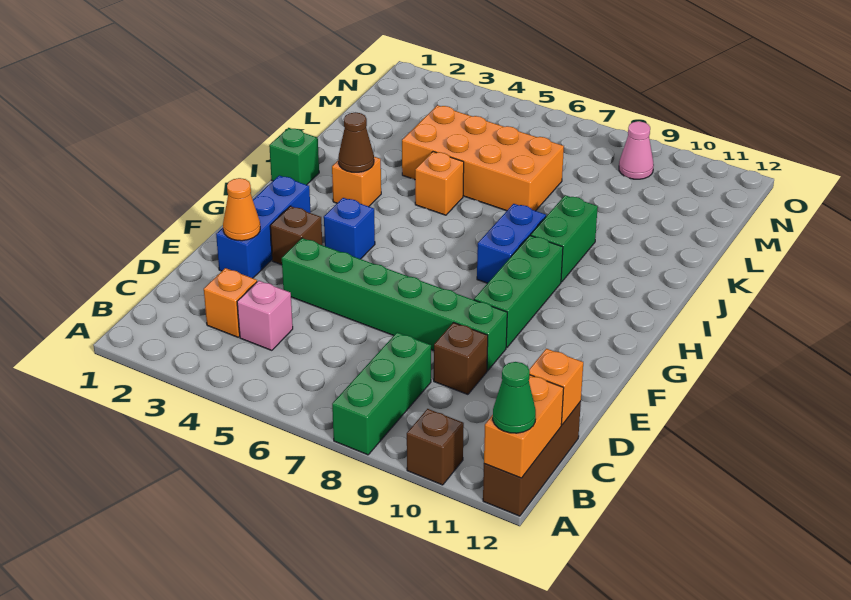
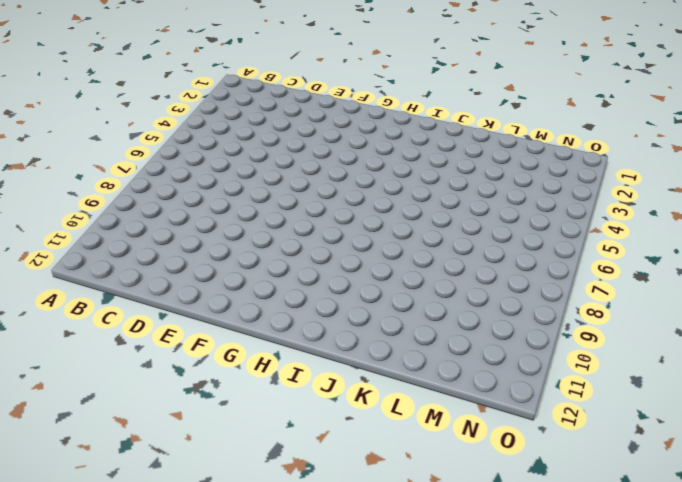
none -> green brick A8:C8 level 1
none -> brown brick A10 level 1
none -> brown brick A12:C12 level 1

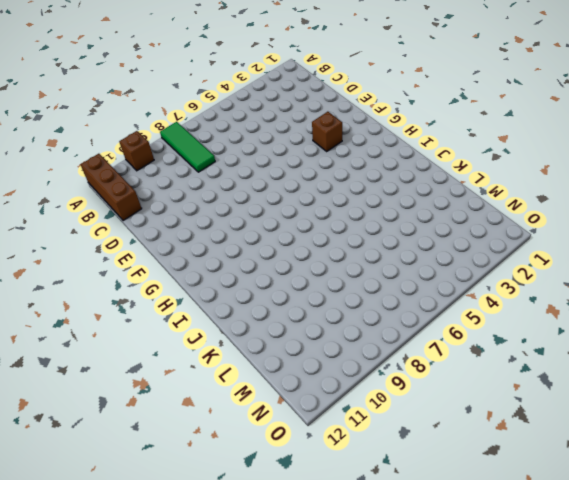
green tile A8:C8 level 1 -> green brick A8:C8 level 1
none -> orange brick C3 level 1
none -> pink brick C4 level 1
none -> brown brick D9 level 1

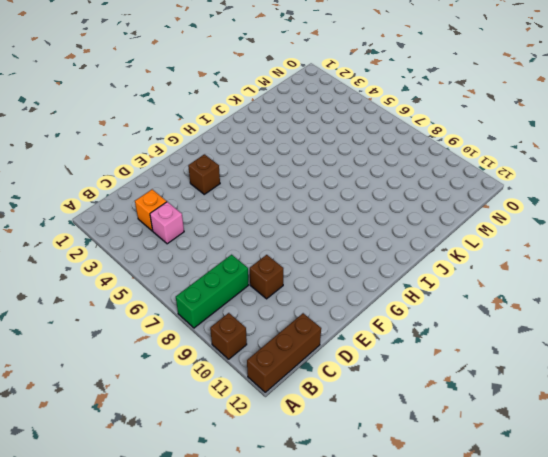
none -> blue brick E2:G2 level 1
none -> green brick E4:E9 level 1
none -> green brick F9:H9 level 1

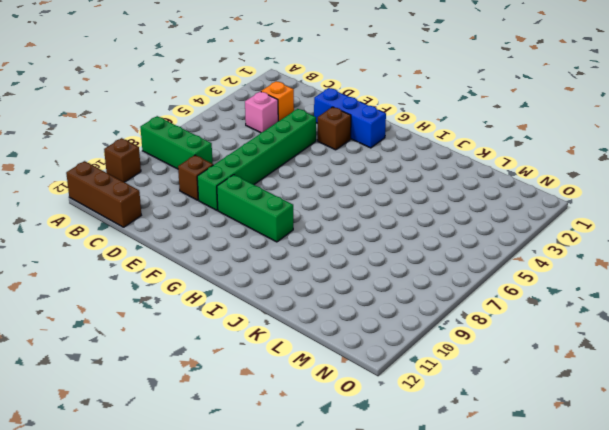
none -> blue brick G4 level 1
none -> blue brick H8:I8 level 1
none -> green brick I1 level 1

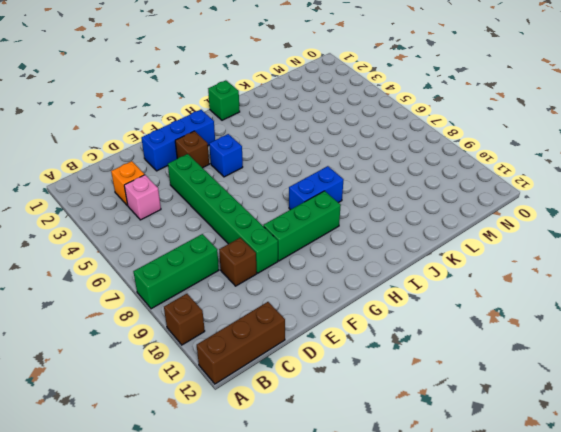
none -> orange brick I3 level 1
none -> green brick I9:J9 level 1
none -> orange brick J5 level 1

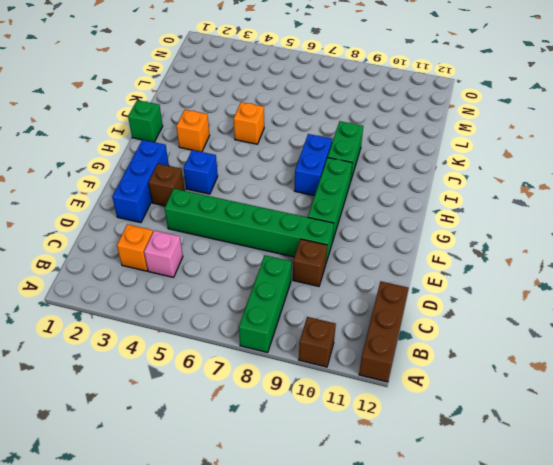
none -> orange brick K4:L7 level 1
none -> pink cone N9 level 1
none -> orange brick A12:B12 level 2

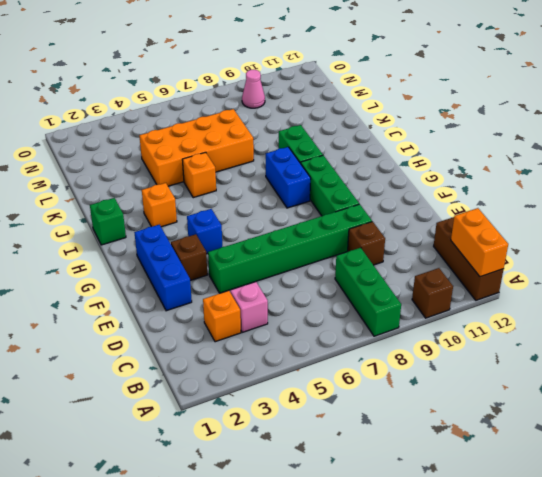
none -> orange brick C12 level 2
none -> orange cone E2 level 2
none -> brown cone I3 level 2

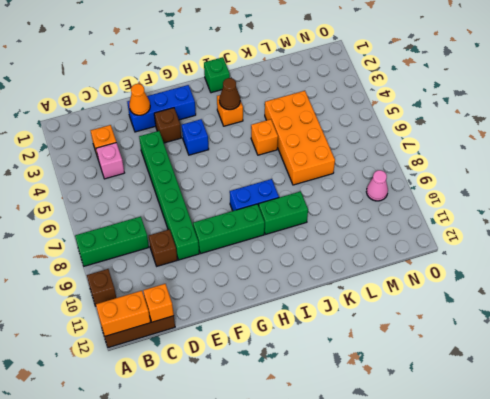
none -> green cone A12 level 3

